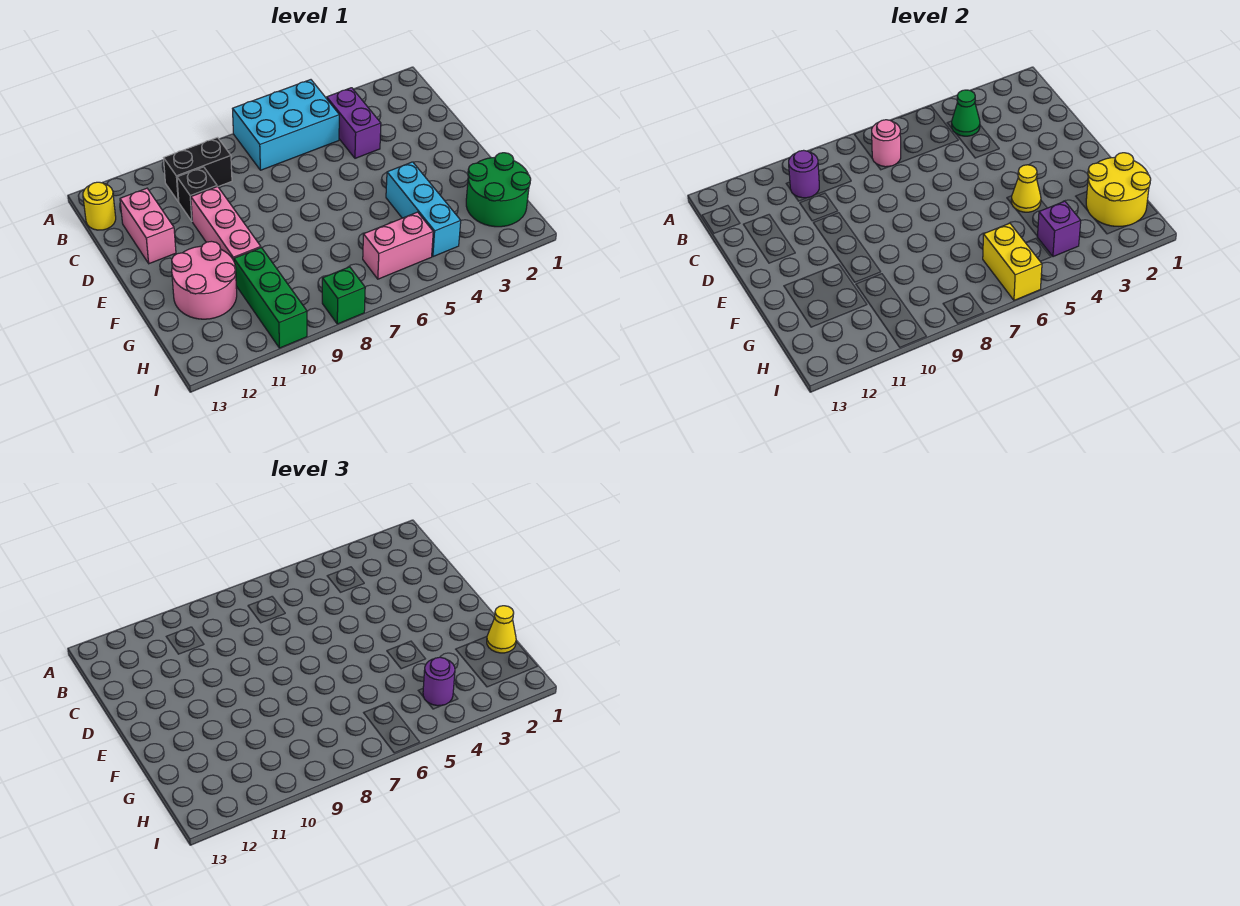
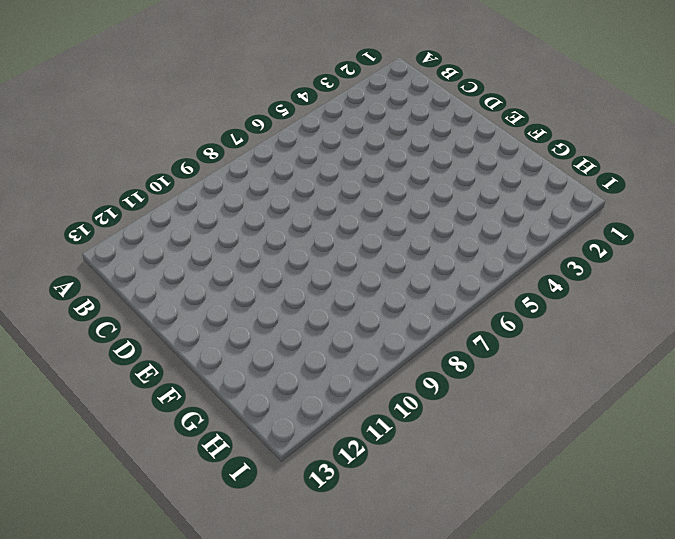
none -> cyan brick A5:B7 level 1
none -> purple brick B4:C4 level 1
none -> black brick B9:B10 level 1

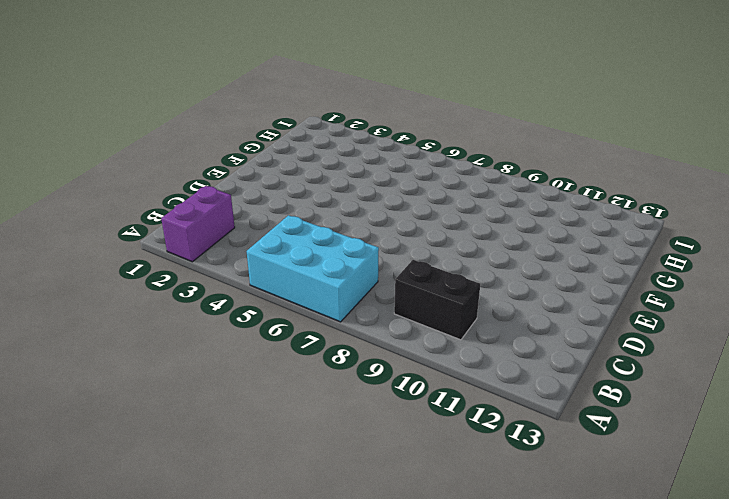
purple brick A2:B2 level 1 -> purple brick B4:C4 level 1
none -> yellow round brick B13 level 1
none -> black brick C10 level 1
none -> pink brick C12:D12 level 1

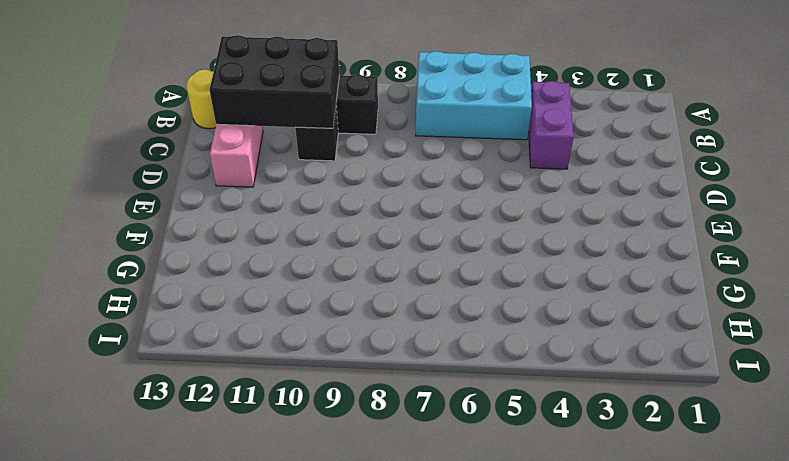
black brick B10:C12 level 2 -> purple round brick B10 level 2
none -> pink brick D10:F10 level 1
none -> cyan brick F4:H4 level 1
none -> pink round brick F11:G12 level 1

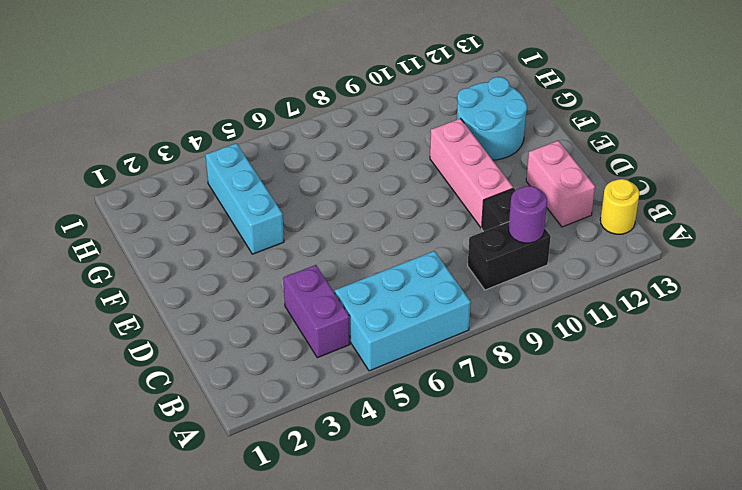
cyan round brick F11:G12 level 1 -> pink round brick F11:G12 level 1
none -> green round brick G1:H2 level 1
none -> green brick G10:I10 level 1
none -> pink brick H5:H6 level 1

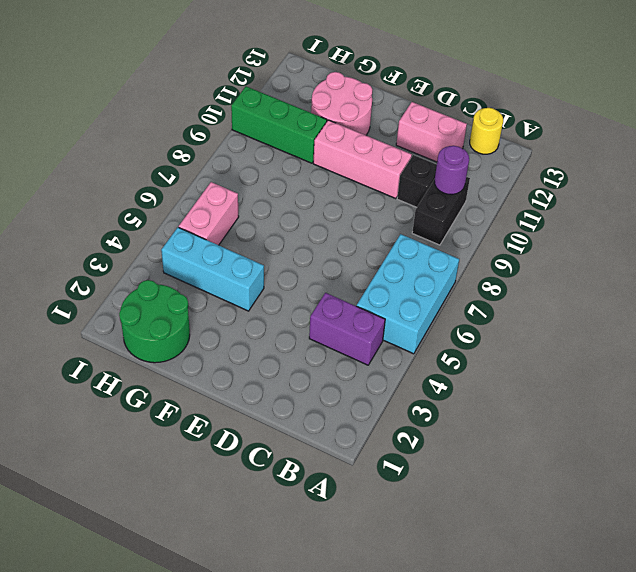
none -> green brick I8 level 1
none -> green cone B4 level 2
none -> pink round brick B7 level 2

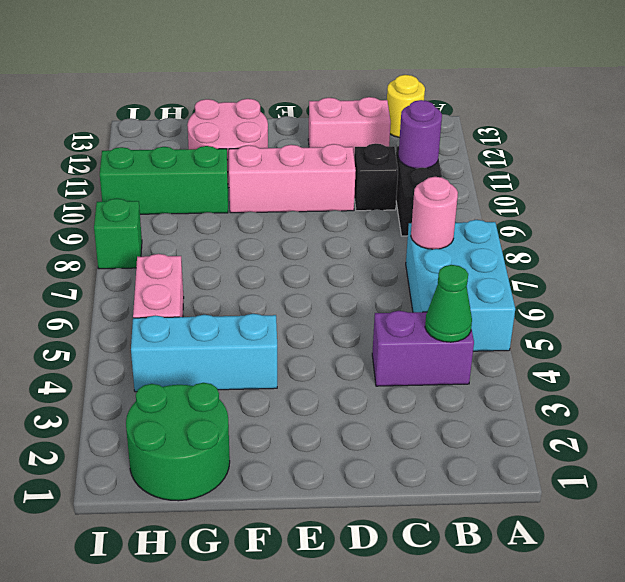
none -> yellow cone F4 level 2
none -> yellow round brick G1:H2 level 2
none -> purple brick H4 level 2

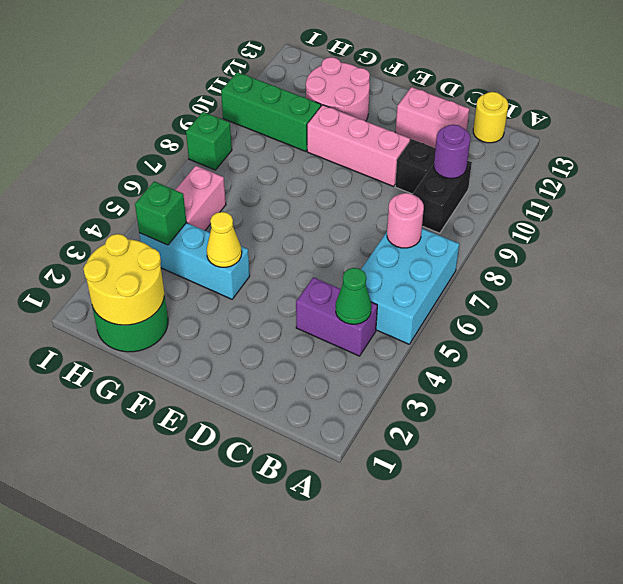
green brick H4 level 2 -> purple brick H4 level 2
none -> yellow brick H6:I6 level 2
none -> yellow cone G1 level 3
none -> purple round brick H4 level 3

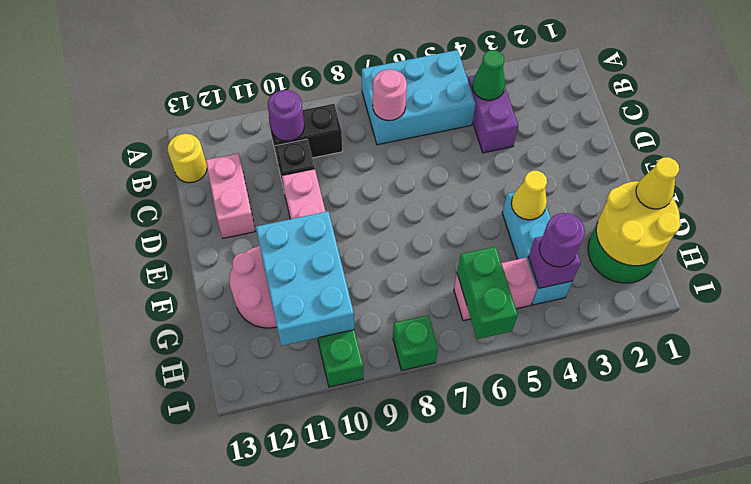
cyan brick F10:H11 level 2 -> none
green brick H6:I6 level 2 -> yellow brick H6:I6 level 2

